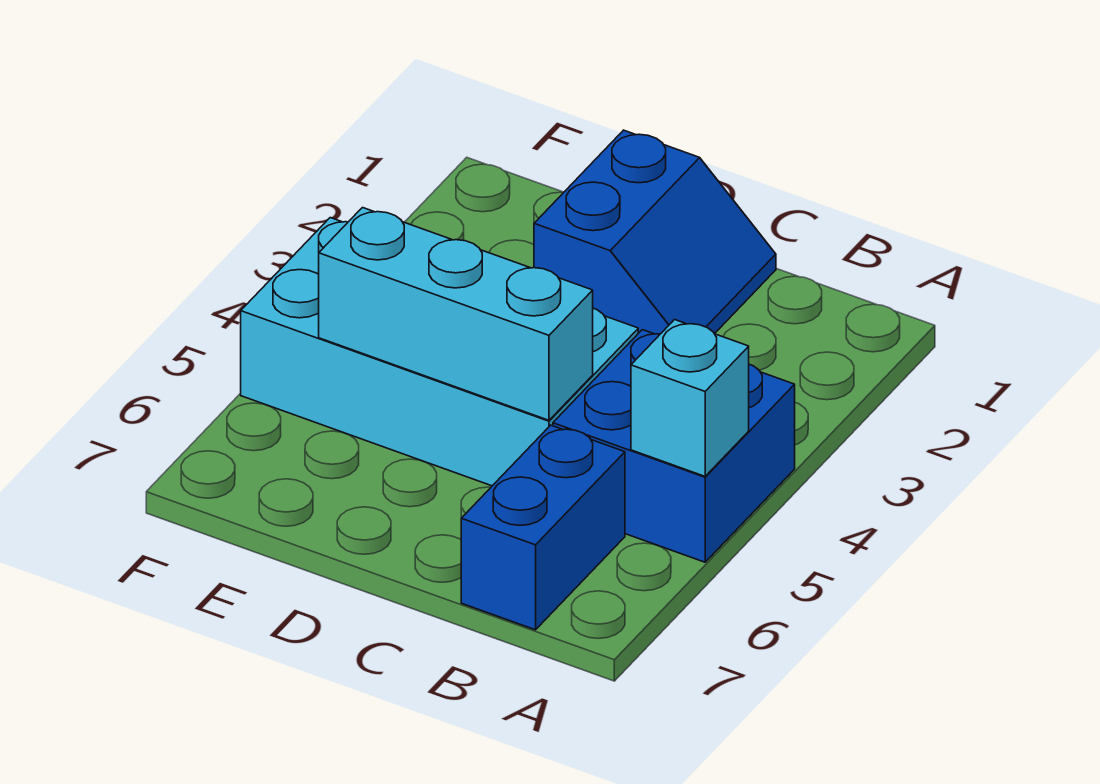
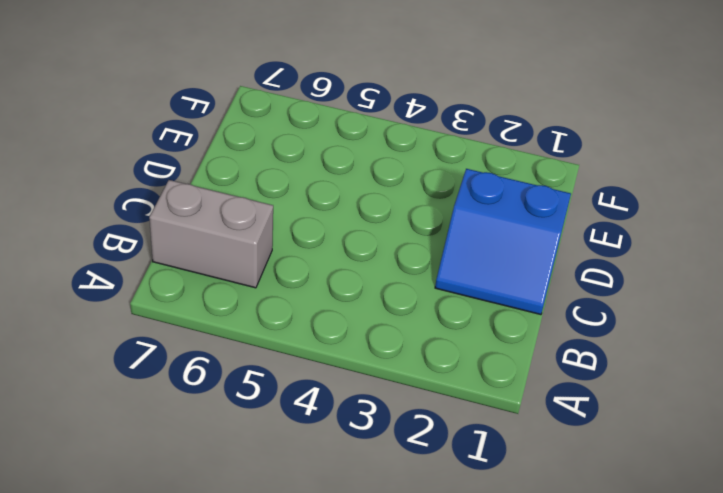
grey brick B6:B7 level 1 -> blue brick B6:B7 level 1
none -> blue brick A4:B5 level 1
none -> cyan brick C4:F5 level 1

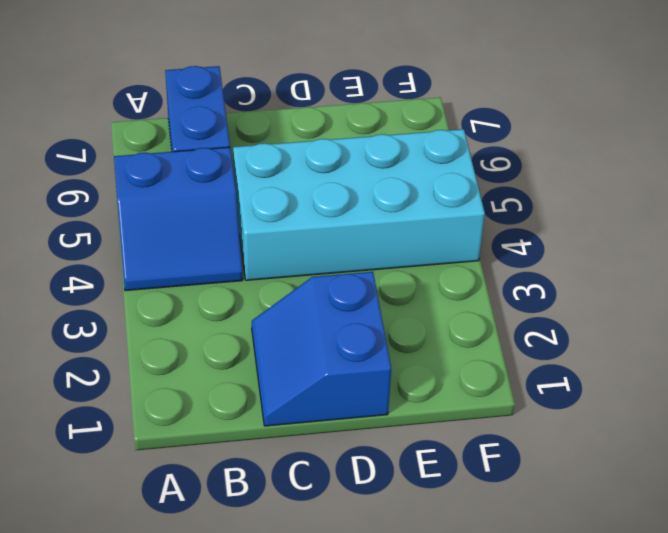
blue slope A4:B5 level 1 top 5 -> blue brick A4:B5 level 1
none -> cyan brick A5 level 2
none -> cyan brick C5:E5 level 2

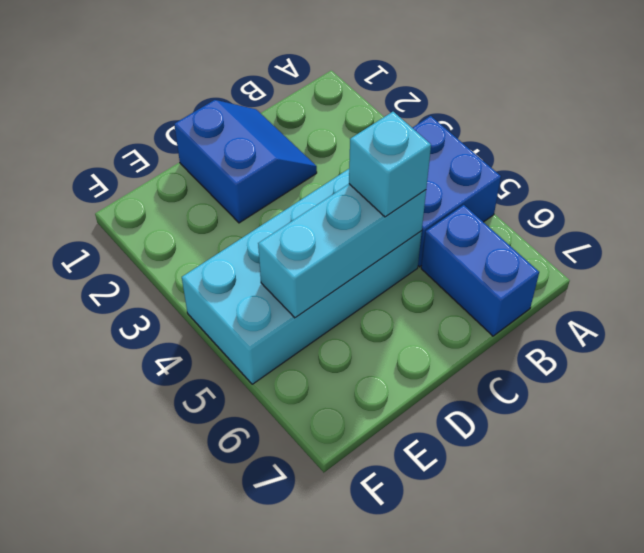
cyan brick C5 level 3 -> cyan brick A5 level 2

